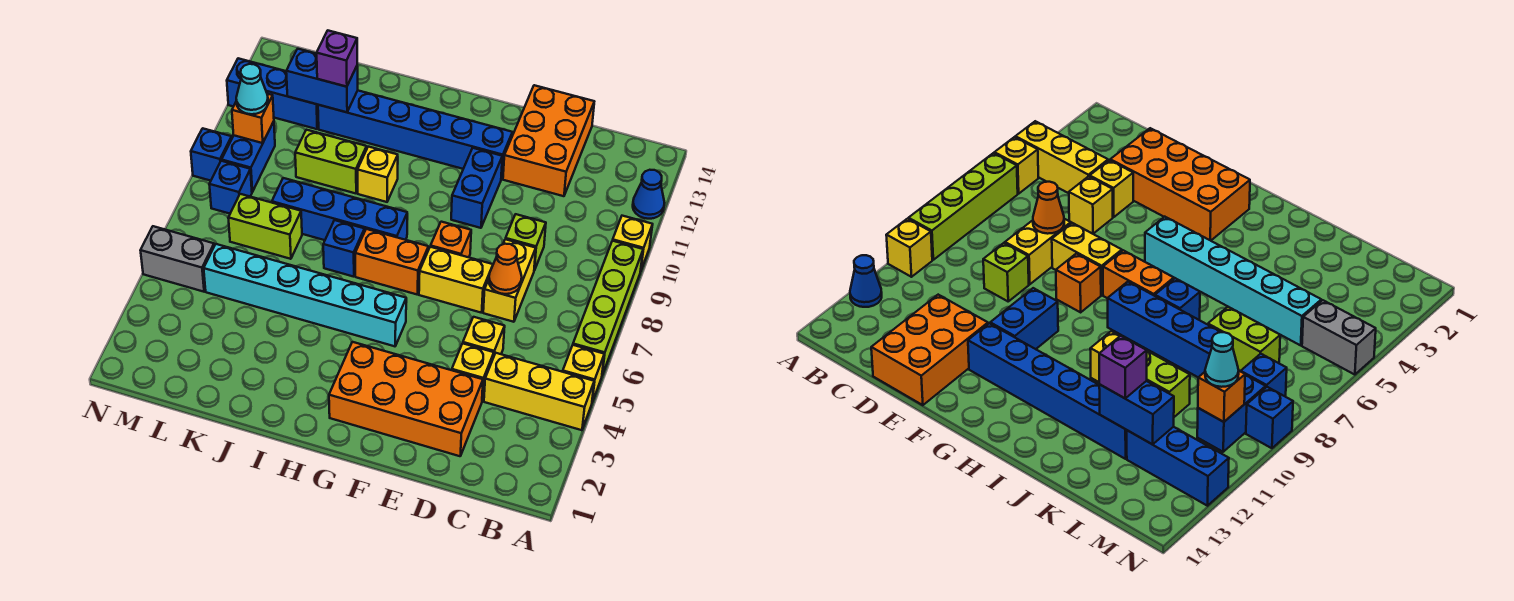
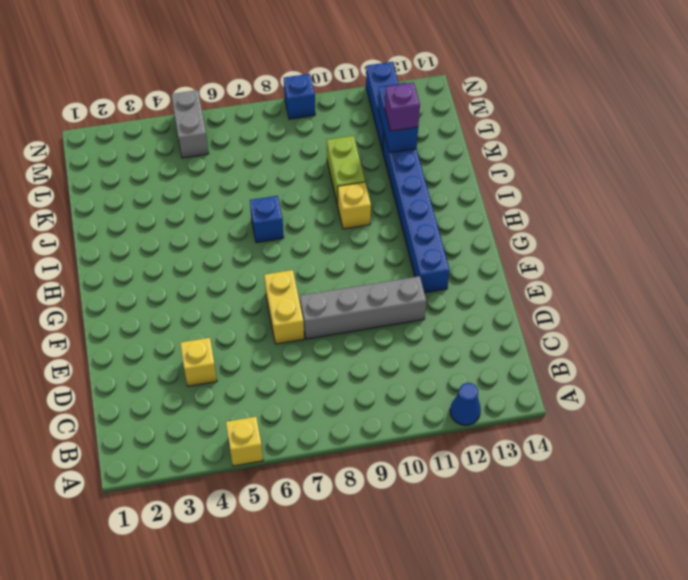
grey brick E8:E11 level 1 -> none
none -> yellow brick A4:C4 level 1
none -> lime brick A6:A9 level 1
none -> yellow brick A10 level 1
none -> orange brick D2:G3 level 1

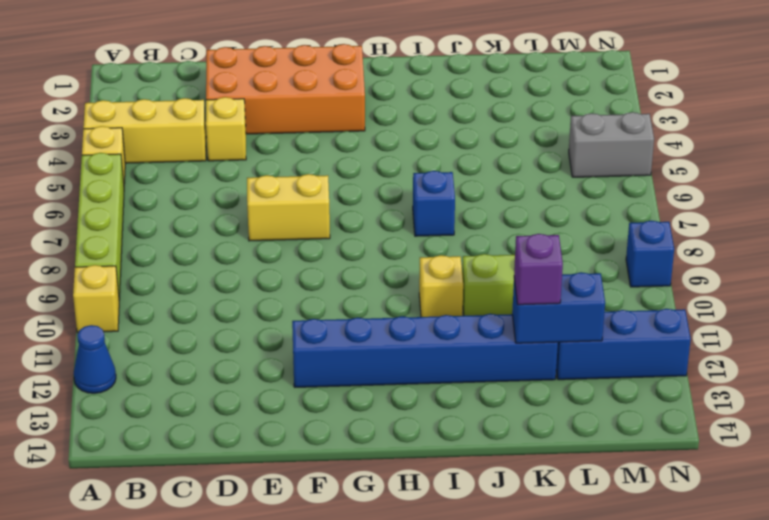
none -> yellow brick D5 level 1
none -> yellow brick D7:D8 level 1
none -> lime brick D9 level 1
none -> orange brick D12:E14 level 1

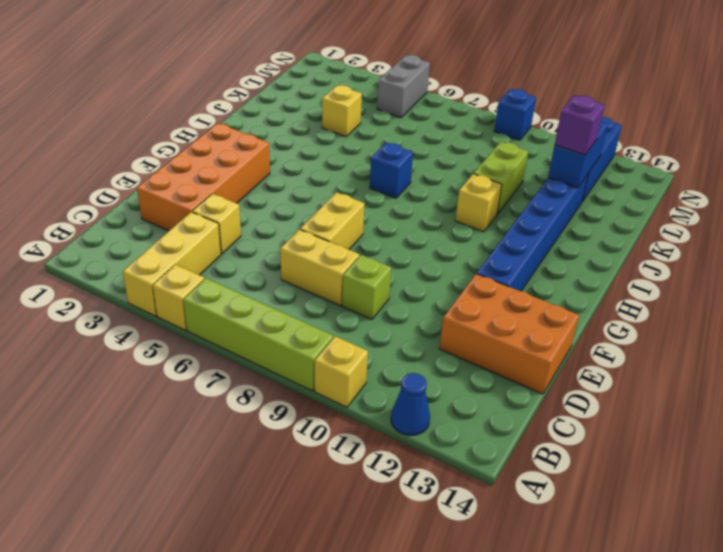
yellow brick K4 level 1 -> yellow brick D5 level 1
none -> orange brick F8 level 1
none -> blue brick F10:F11 level 1
none -> cyan brick G5:L5 level 1
none -> orange brick G7:H7 level 1

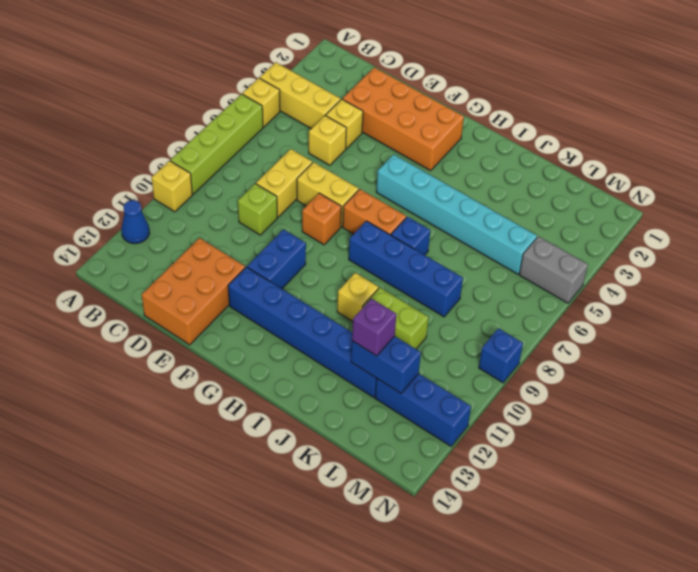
none -> lime brick K7:L7 level 1
none -> blue brick M8 level 1
none -> blue brick M9:M10 level 1
none -> orange cone D7 level 2

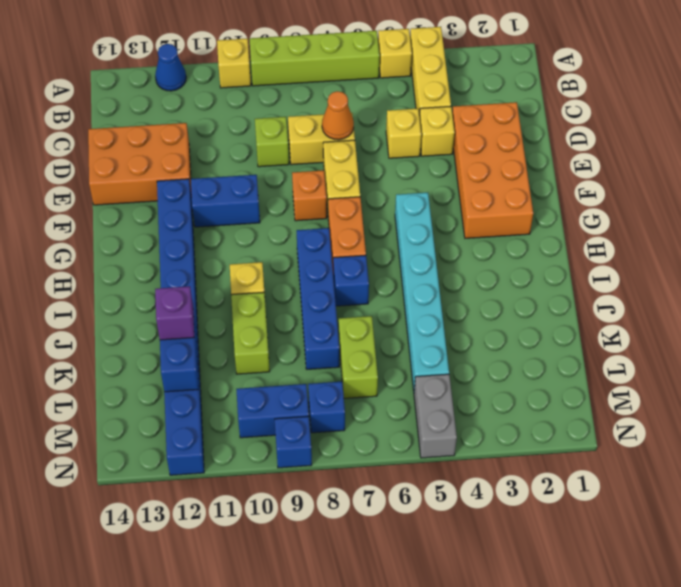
none -> orange brick M10 level 2
none -> cyan cone M10 level 3

